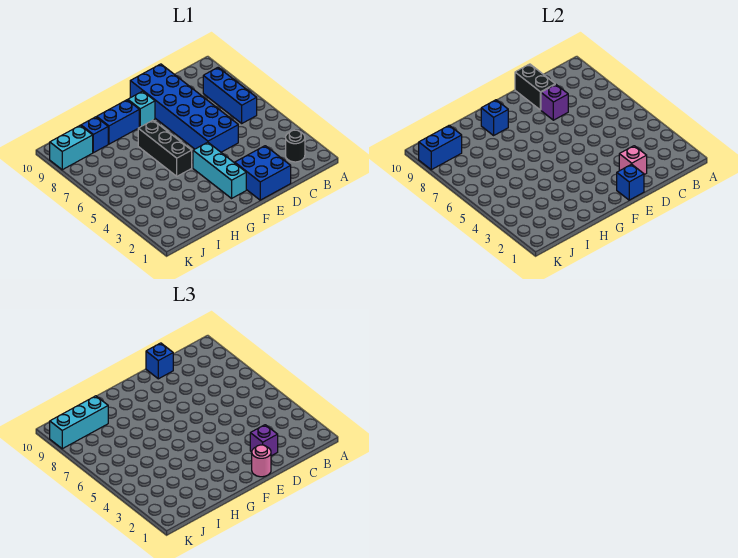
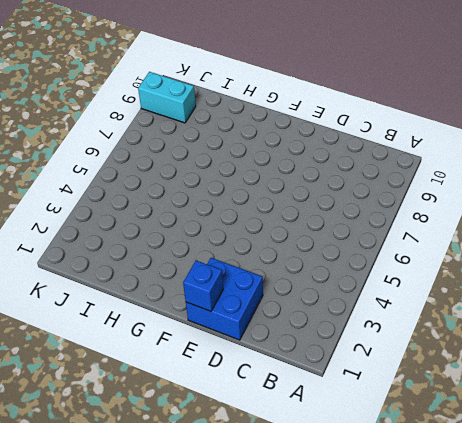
none -> black round brick B2 level 1
none -> blue brick B6:B8 level 1
none -> blue brick D5:E10 level 1

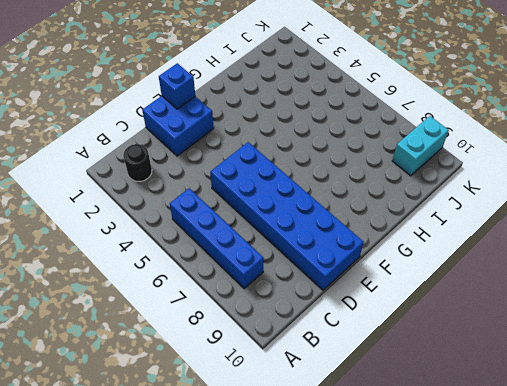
blue brick B5:B8 level 1 -> blue brick B6:B8 level 1
none -> cyan brick F2:F4 level 1
none -> cyan brick F9 level 1
none -> black brick G5:G7 level 1

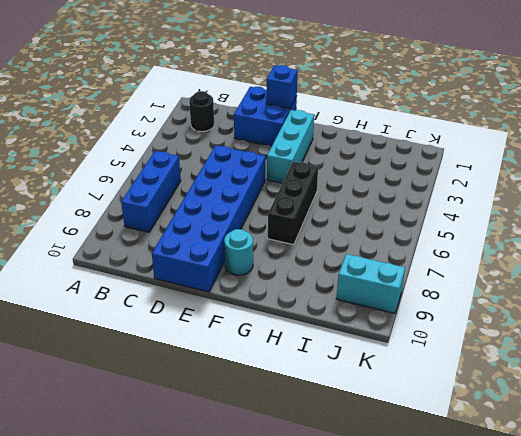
cyan round brick F9 level 1 -> cyan brick F9 level 1
none -> blue brick G9:H9 level 1
none -> blue brick I9 level 1
none -> pink brick D2 level 2

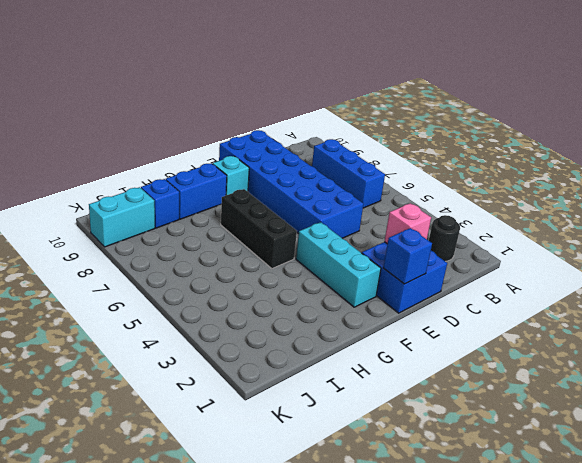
none -> purple brick D8 level 2
none -> black brick D9:D10 level 2
none -> blue brick G9 level 2

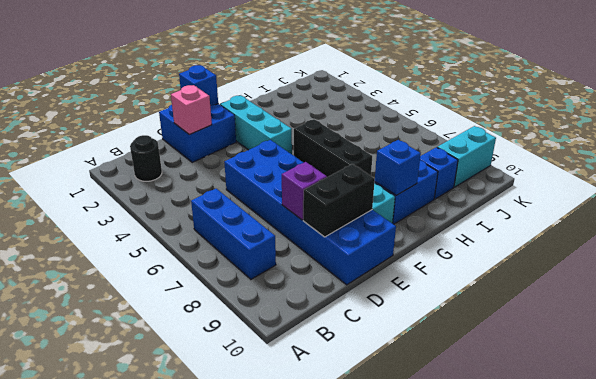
black brick D9:E9 level 2 -> black brick D9:D10 level 2
none -> blue brick J9:K9 level 2
none -> purple brick D2 level 3
none -> blue brick D10 level 3

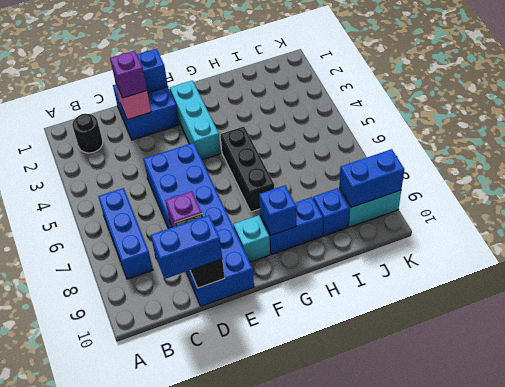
blue brick C10:D10 level 3 -> blue brick D10 level 3
none -> pink round brick E1 level 3
none -> cyan brick I9:K9 level 3

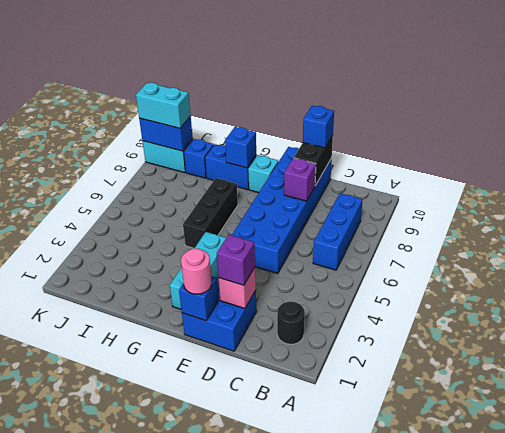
cyan brick J9:K9 level 3 -> cyan brick I9:K9 level 3

